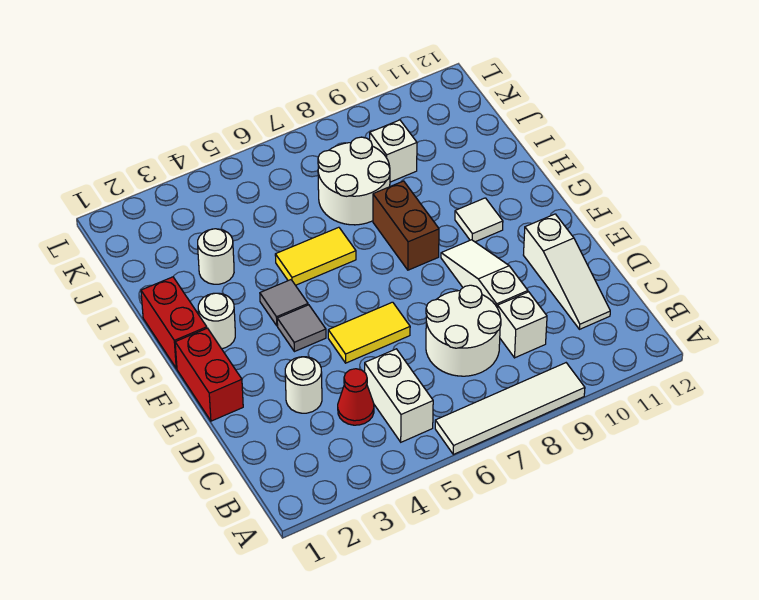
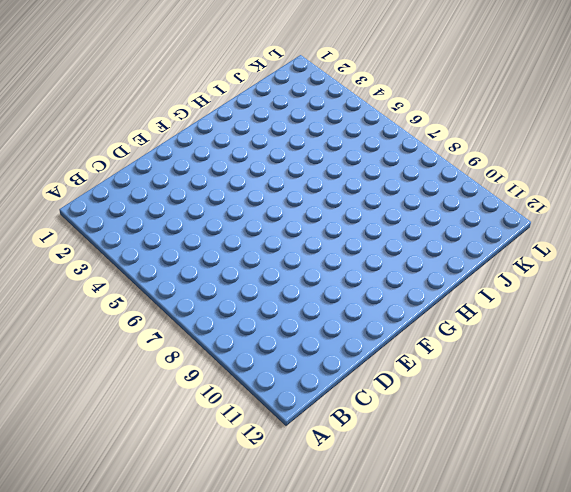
none -> white tile A6:A9 level 1
none -> white brick B5:C5 level 1
none -> red cone C4 level 1

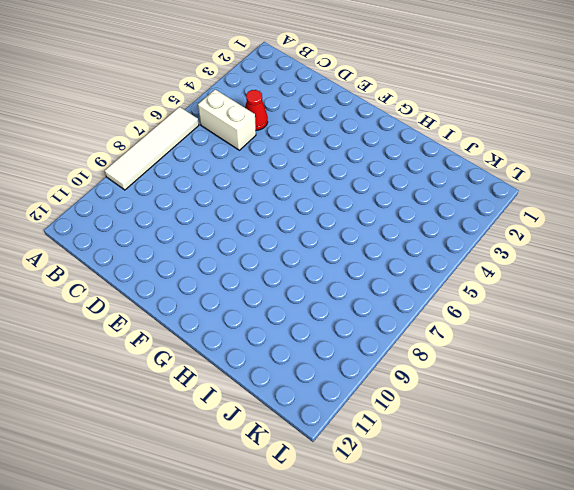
none -> white round brick C7:D8 level 1
none -> white brick C9 level 1
none -> white slope C11:E11 level 1 top E

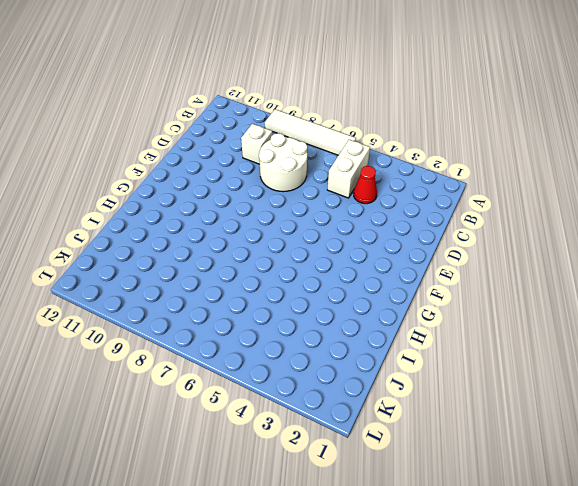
none -> white slope C11:E11 level 1 top E
none -> white round brick D3 level 1
none -> white slope D9:F9 level 1 top D

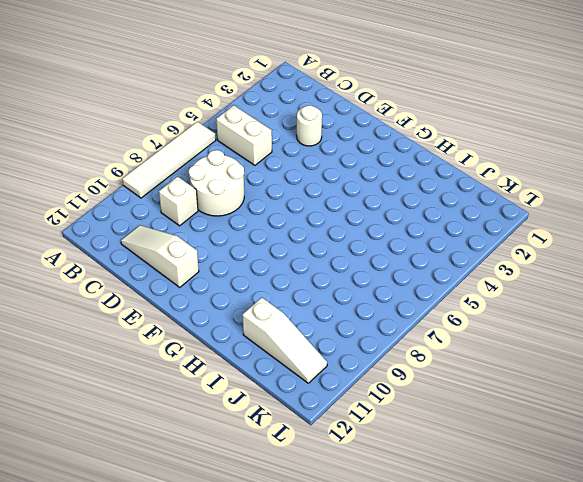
white slope I11:K11 level 1 top I -> white slope D9:F9 level 1 top D
none -> red cone C4 level 1
none -> red brick E1:F1 level 1
none -> yellow tile E5:E6 level 1

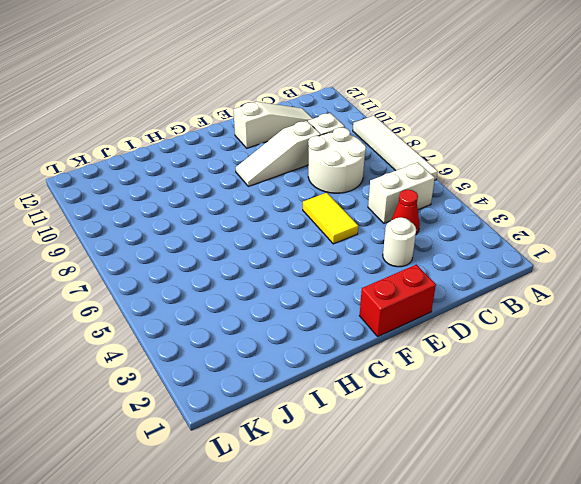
none -> grey tile F4 level 1
none -> red brick G1:H1 level 1
none -> white round brick G2 level 1

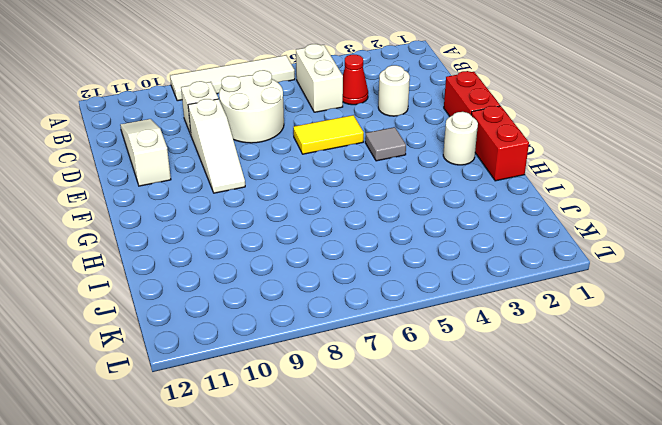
none -> grey tile G4 level 1
none -> brown brick G8:H8 level 1
none -> white tile G10 level 1

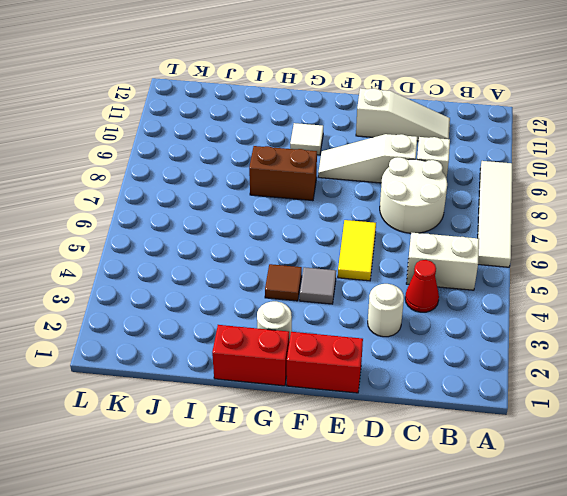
brown tile G4 level 1 -> grey tile G4 level 1
none -> yellow tile H5:H6 level 1
none -> white round brick I3 level 1
none -> white round brick I7:J8 level 1

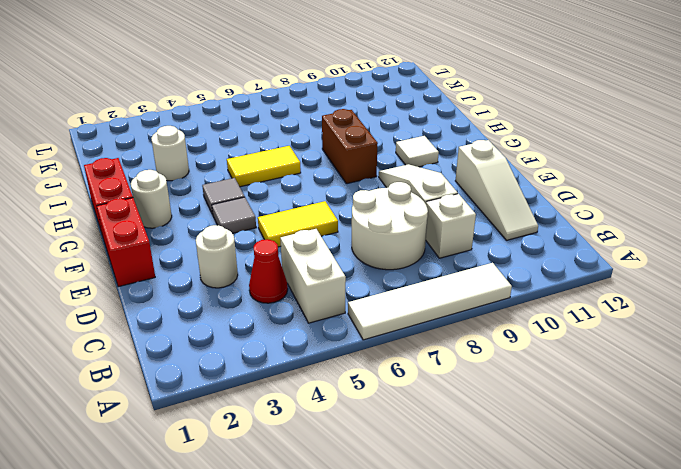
none -> white round brick I7:J8 level 1
none -> white brick J9 level 1

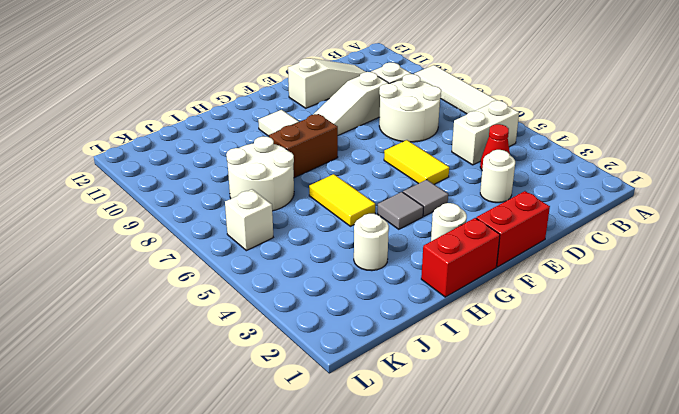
white brick K6 level 1 -> white brick J9 level 1

